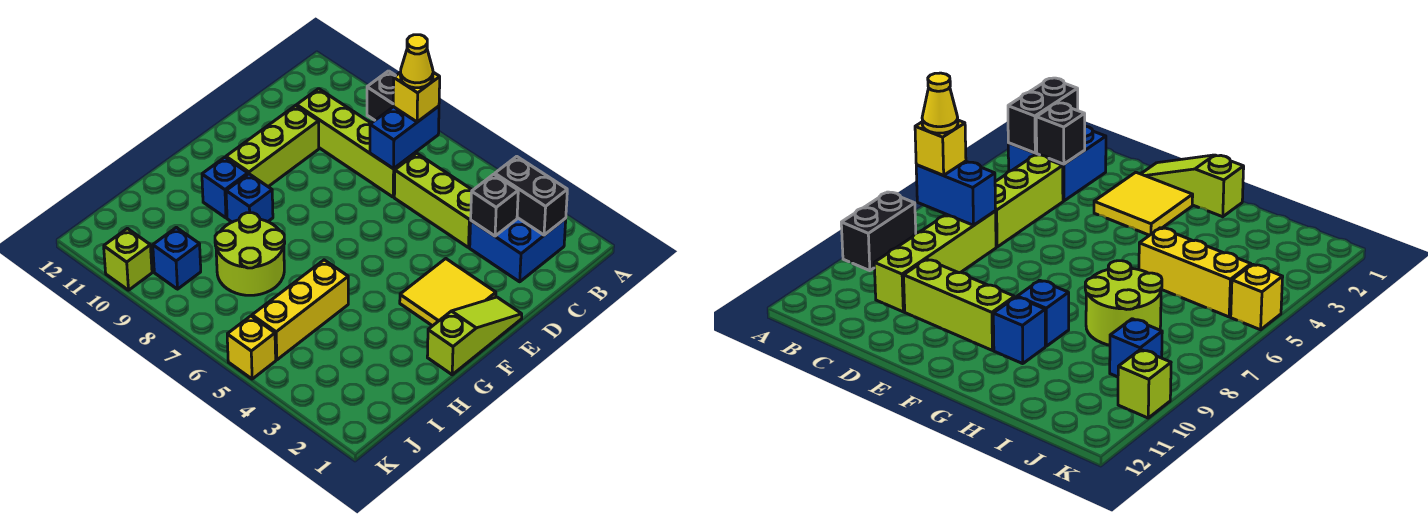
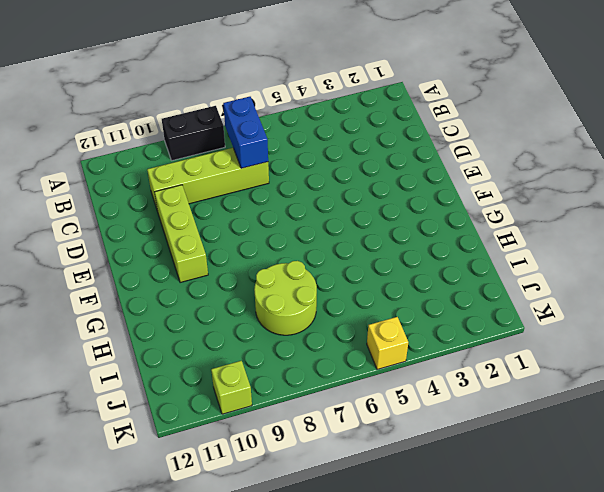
none -> blue brick B2:C3 level 1
none -> lime brick C4:C6 level 1
none -> lime slope E1:G1 level 1 top G

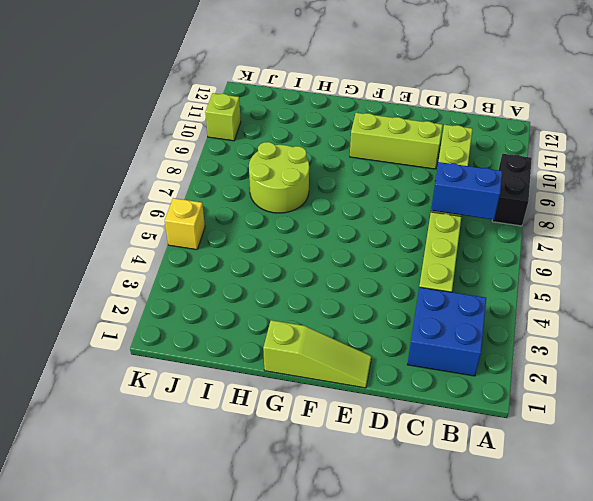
none -> yellow tile E2:F3 level 1
none -> blue brick G9 level 1
none -> blue brick G10 level 1

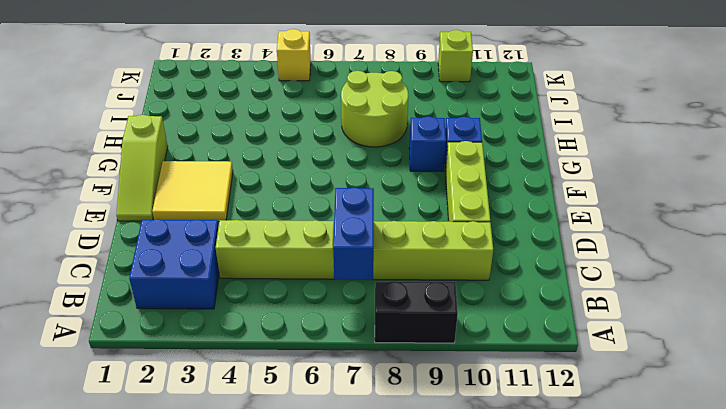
none -> yellow brick H5:J5 level 1
none -> blue brick J9 level 1
none -> black brick B2:B3 level 2

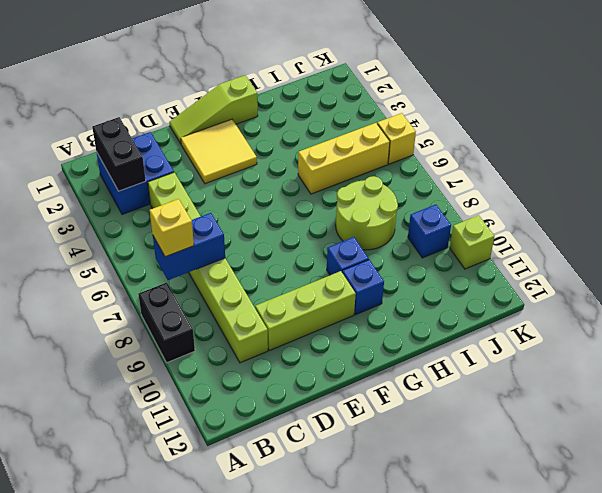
none -> black brick C3 level 2
none -> yellow cone B7 level 4

